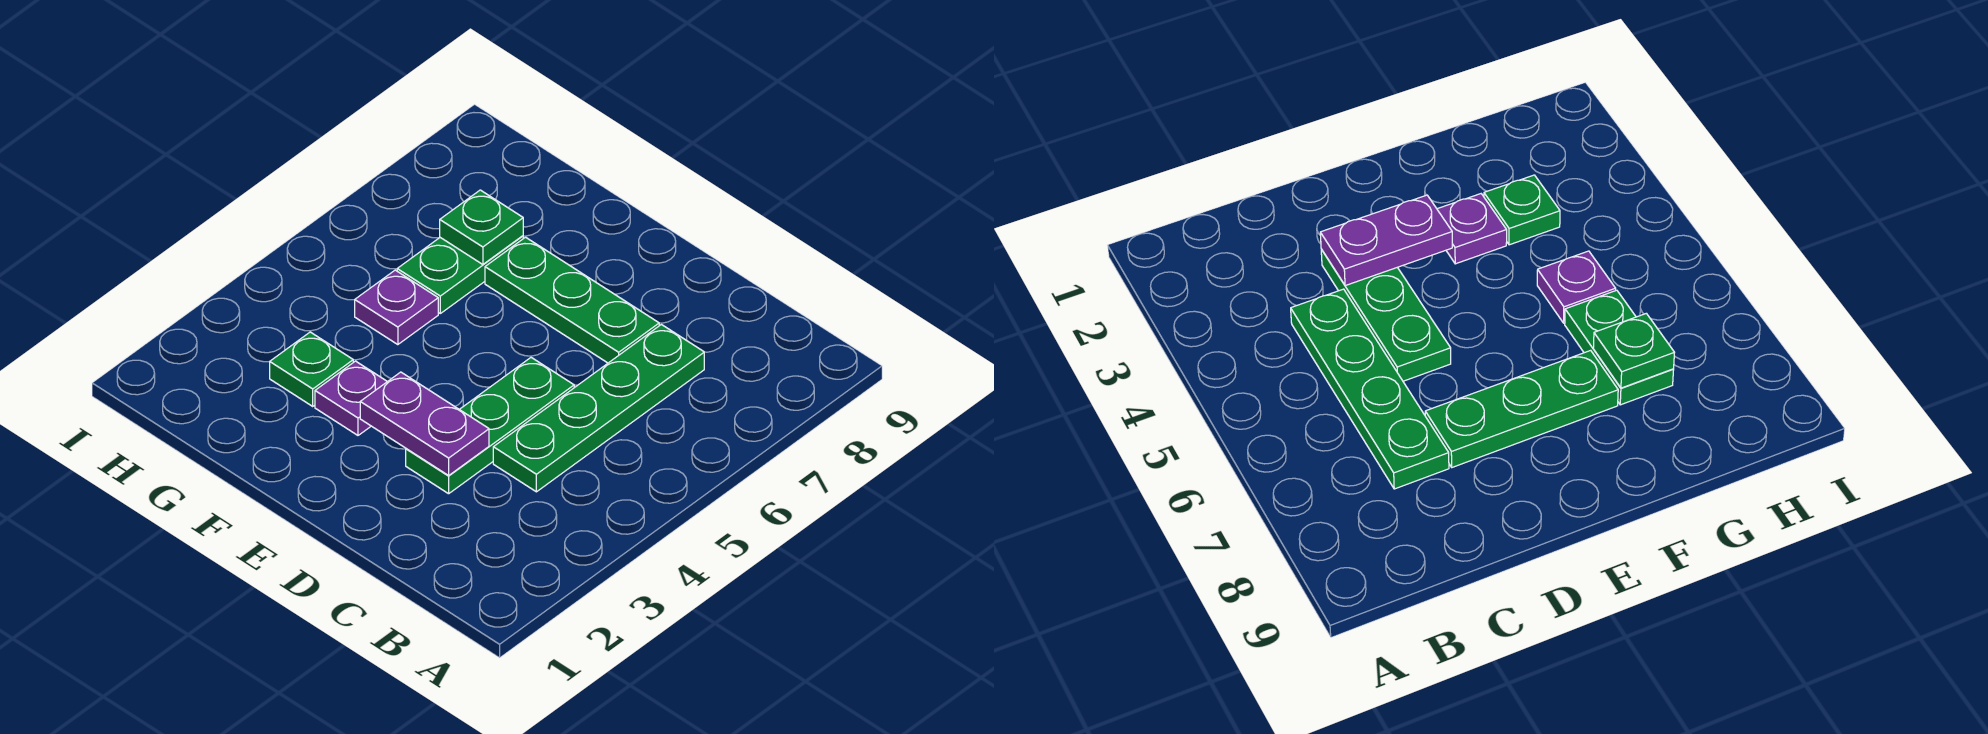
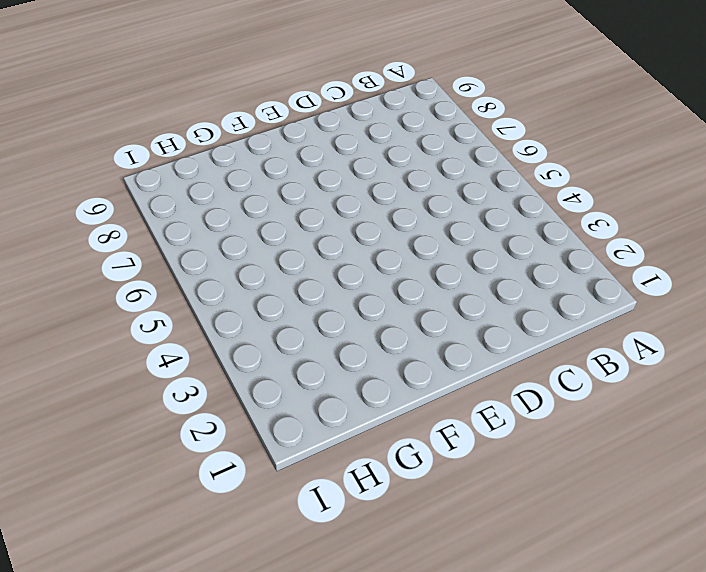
none -> green plate C4:C7 level 1
none -> green plate D3:D5 level 1

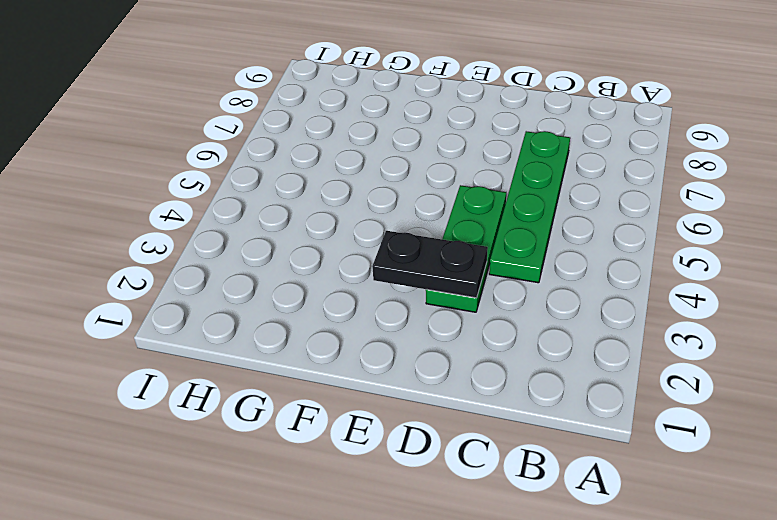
black plate D3:E3 level 2 -> purple plate D3:E3 level 2
none -> green plate D7:F7 level 1
none -> purple plate F3 level 1

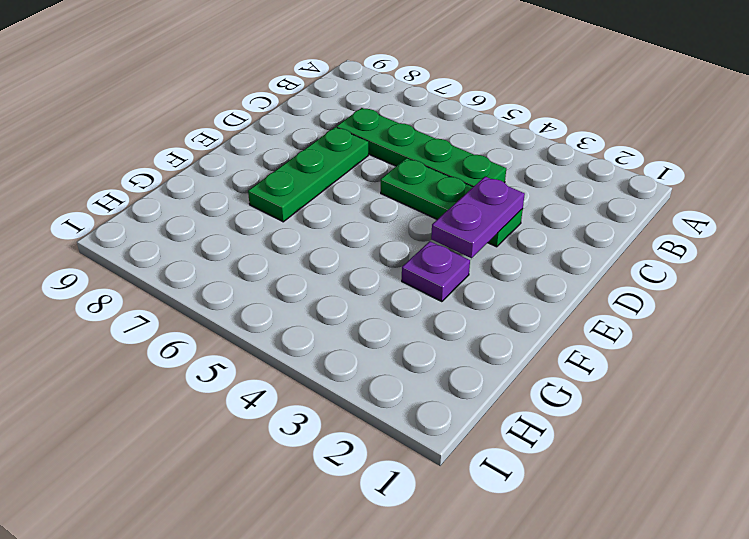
none -> green plate G3 level 1
none -> purple plate G5 level 1

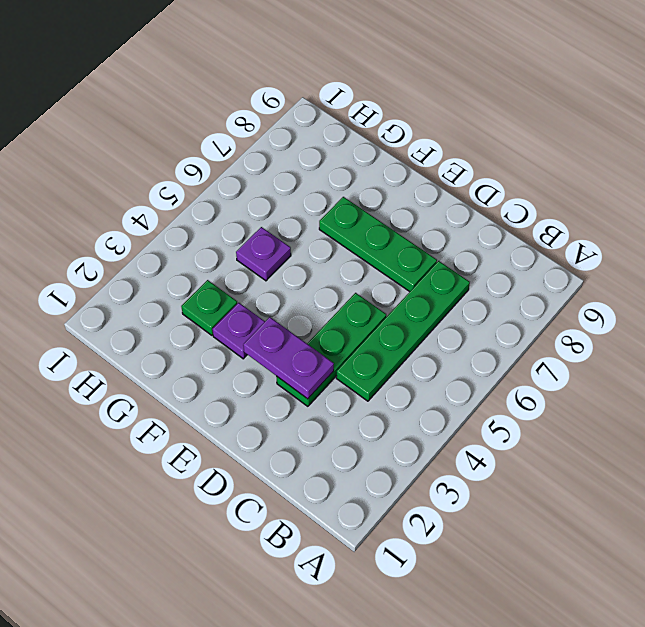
none -> green plate G6:G7 level 1
none -> green plate G7 level 2

